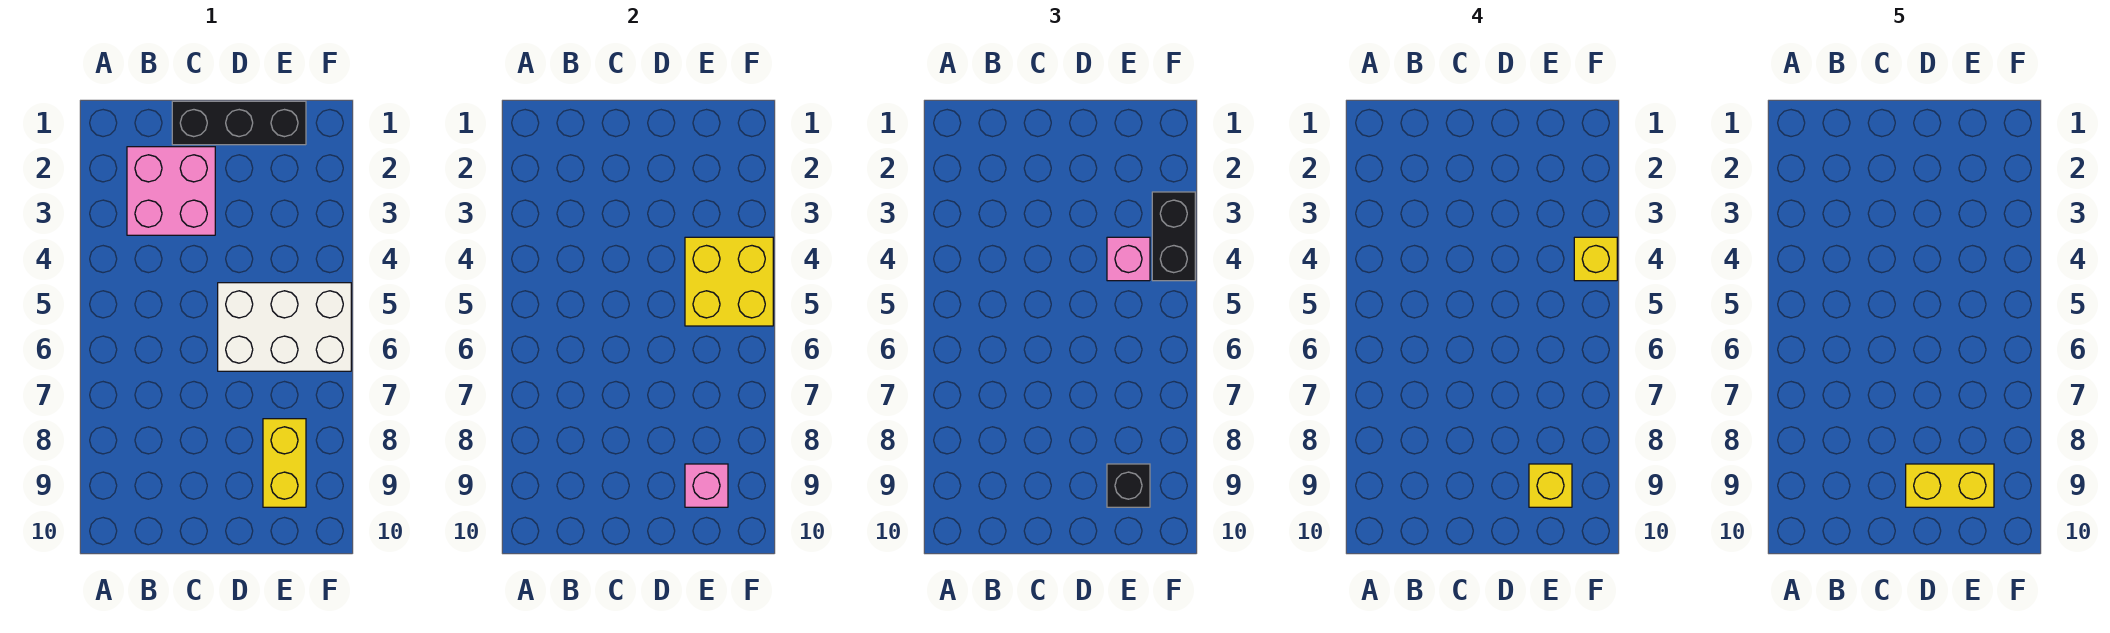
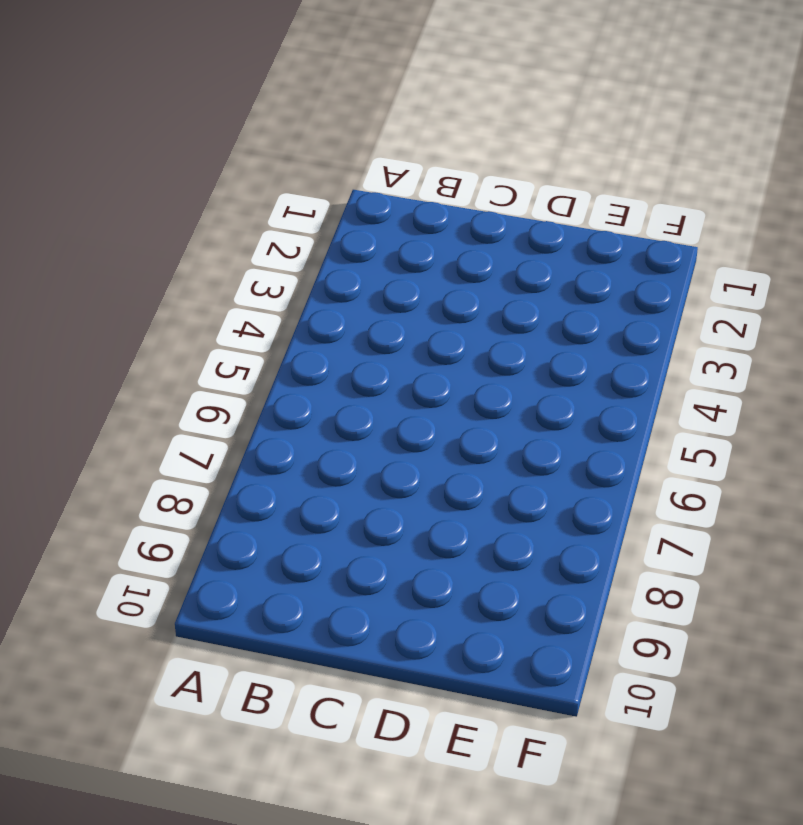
none -> pink brick B2:C3 level 1
none -> black brick C1:E1 level 1
none -> white brick D5:F6 level 1

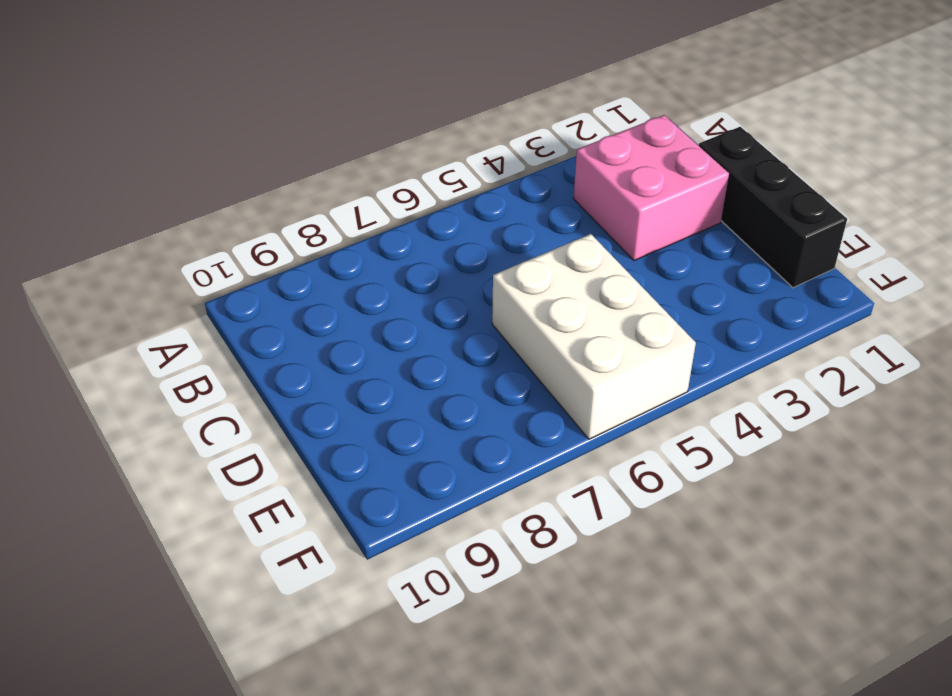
none -> yellow brick E8:E9 level 1
none -> yellow brick E4:F5 level 2
none -> pink brick E9 level 2

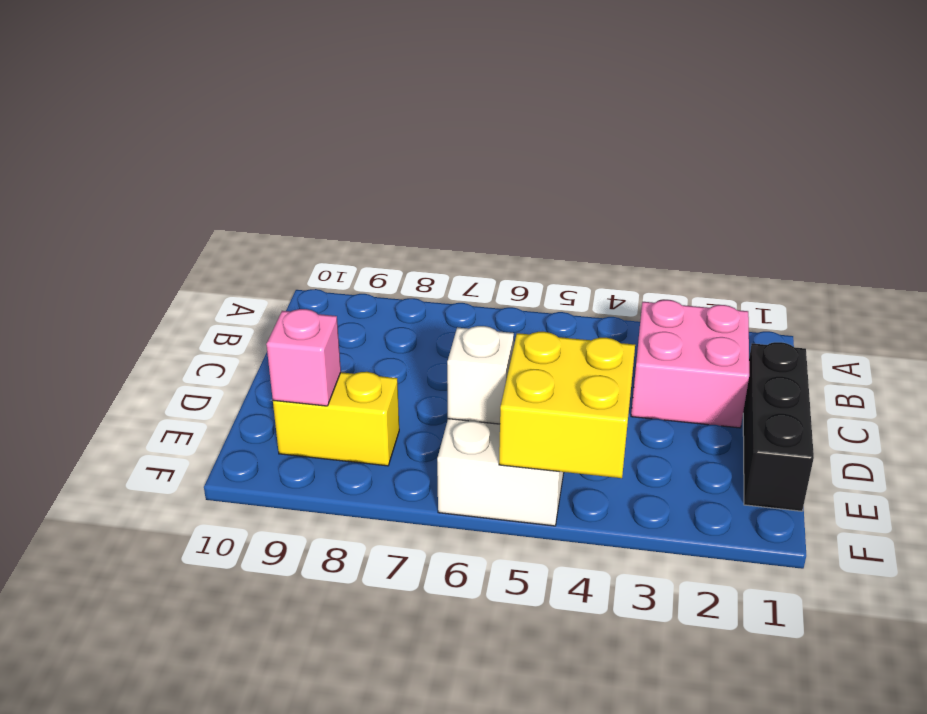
white brick E6 level 2 -> none
none -> pink brick E4 level 3
none -> black brick E9 level 3
none -> black brick F3:F4 level 3

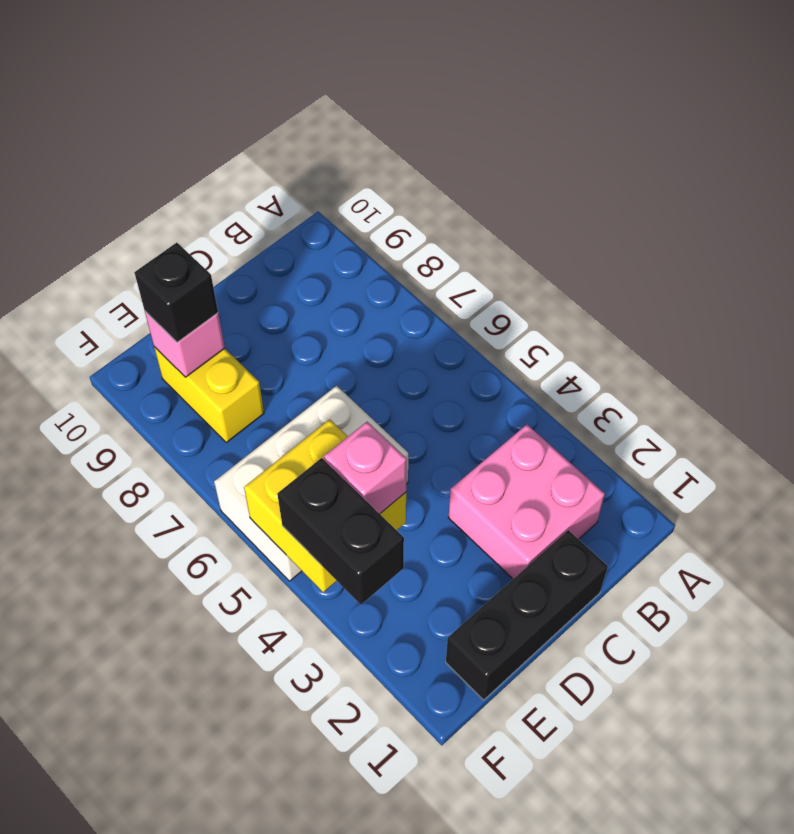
none -> yellow brick E9 level 4
none -> yellow brick F4 level 4
none -> yellow brick D9:E9 level 5

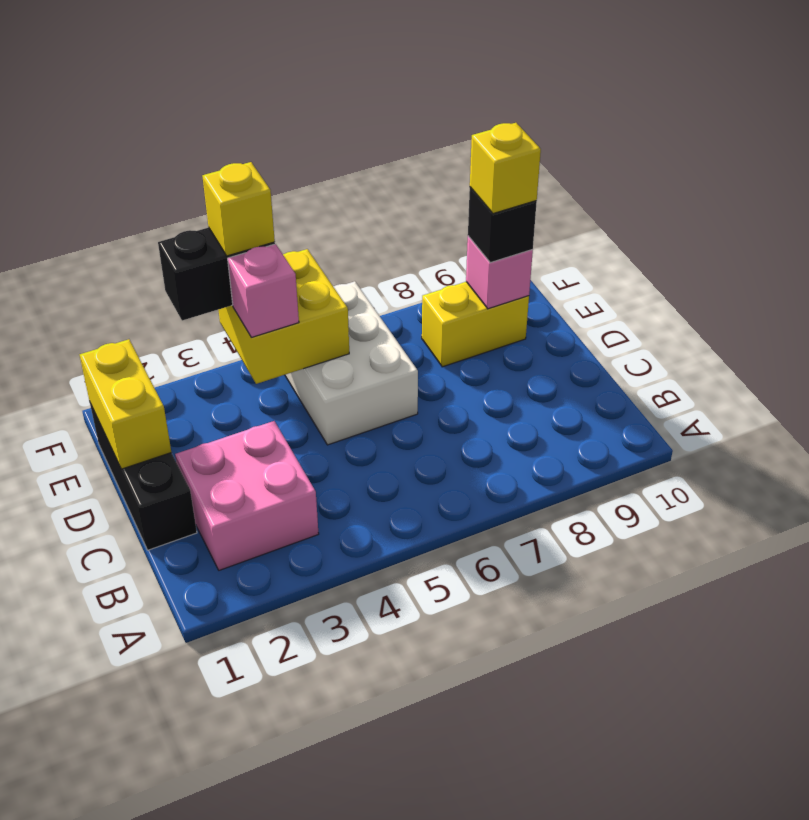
yellow brick D1:E1 level 2 -> yellow brick D9:E9 level 5

